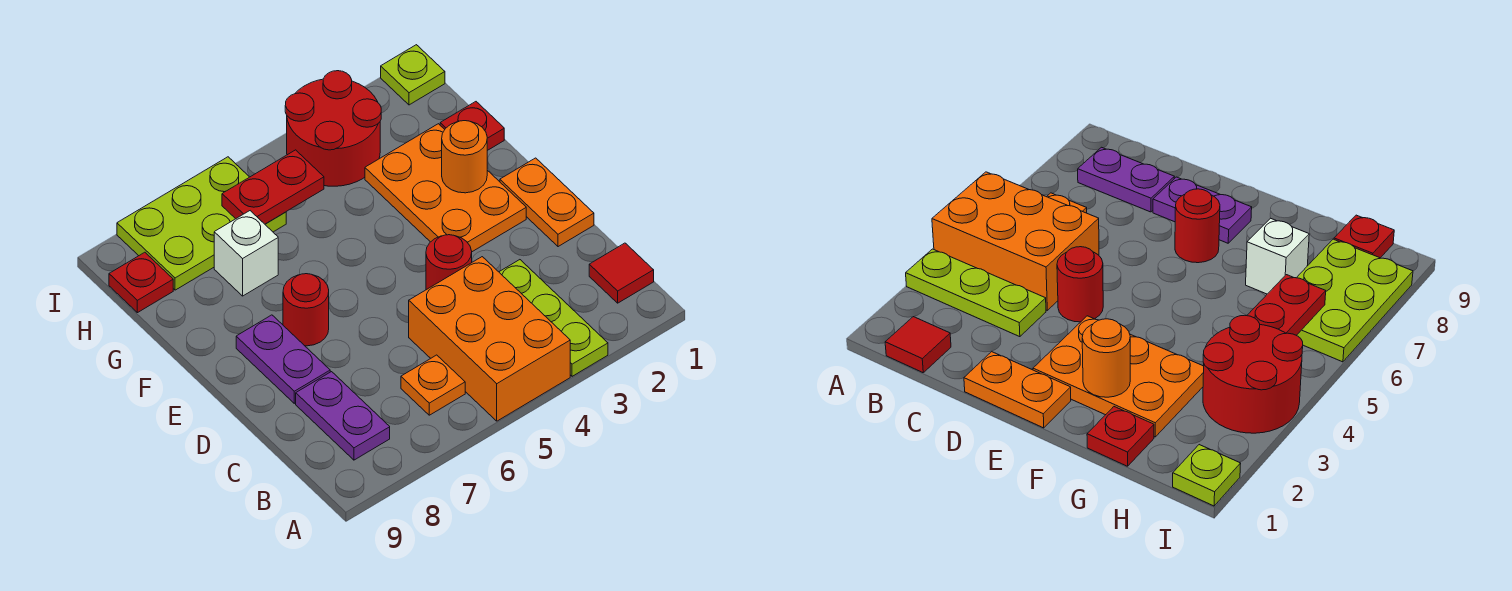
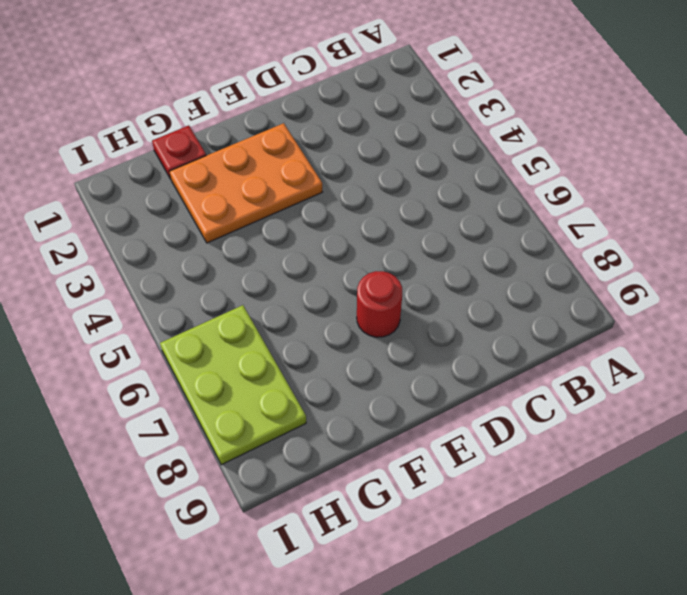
none -> lime plate A3:C3 level 1
none -> orange brick A4:C5 level 1
none -> red tile B1 level 1

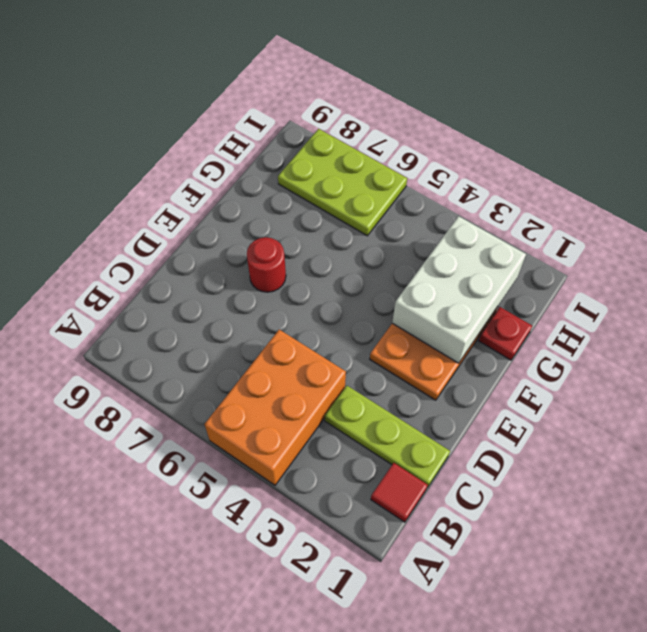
lime plate C1:C3 level 1 -> lime plate A3:C3 level 1
white brick F2:H3 level 2 -> orange round brick F2 level 2
none -> orange plate B6 level 1
none -> purple plate B8:C8 level 1
none -> orange plate D1:E1 level 1

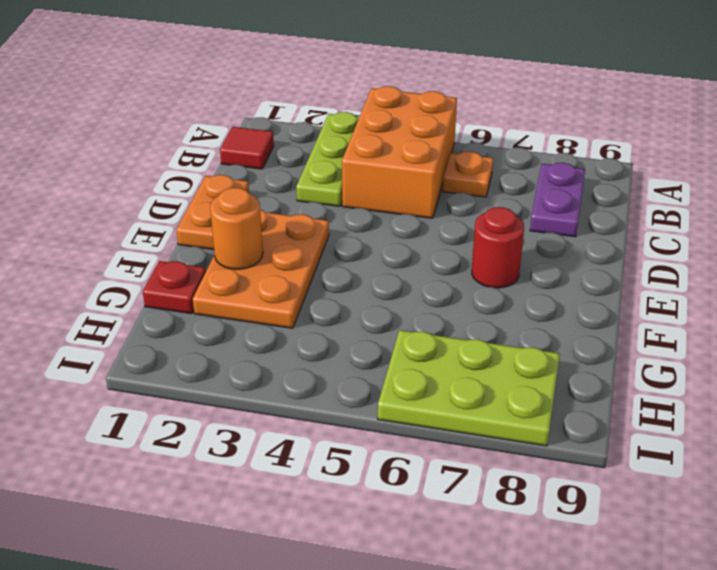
none -> red round brick D4 level 1
none -> purple plate D8:E8 level 1
none -> white brick G7 level 1

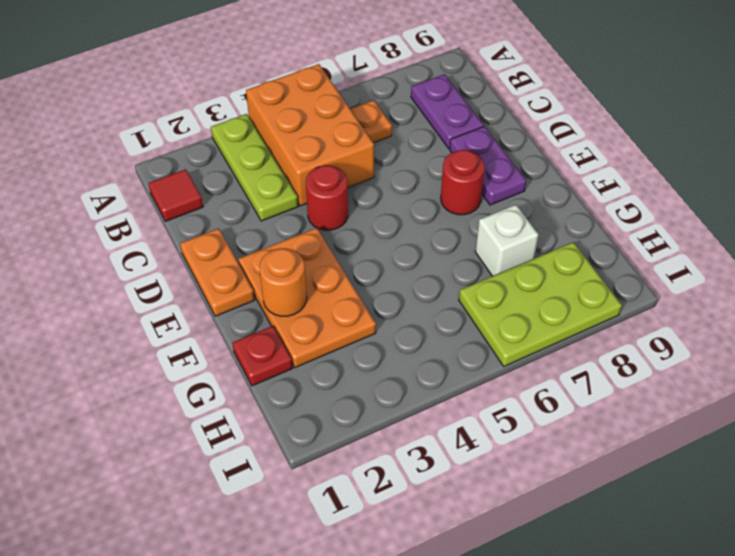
none -> red round brick H3:I4 level 1
none -> red plate H9 level 1
none -> lime plate I1 level 1

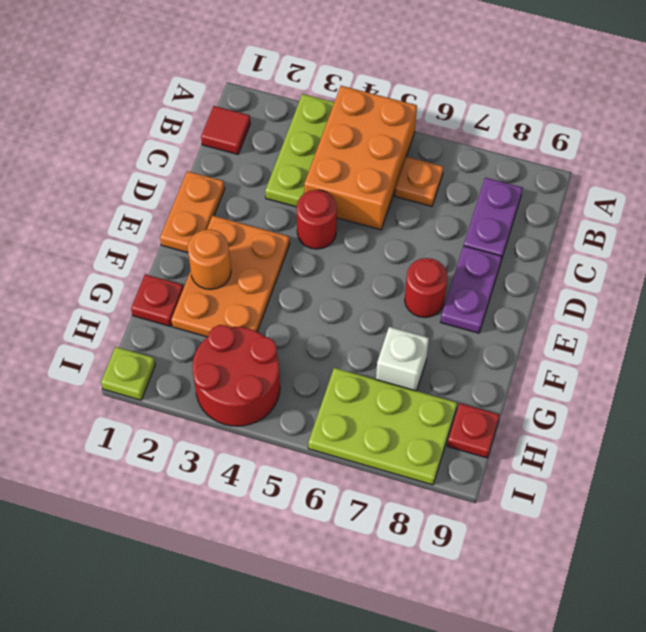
none -> red plate H5:H6 level 2

